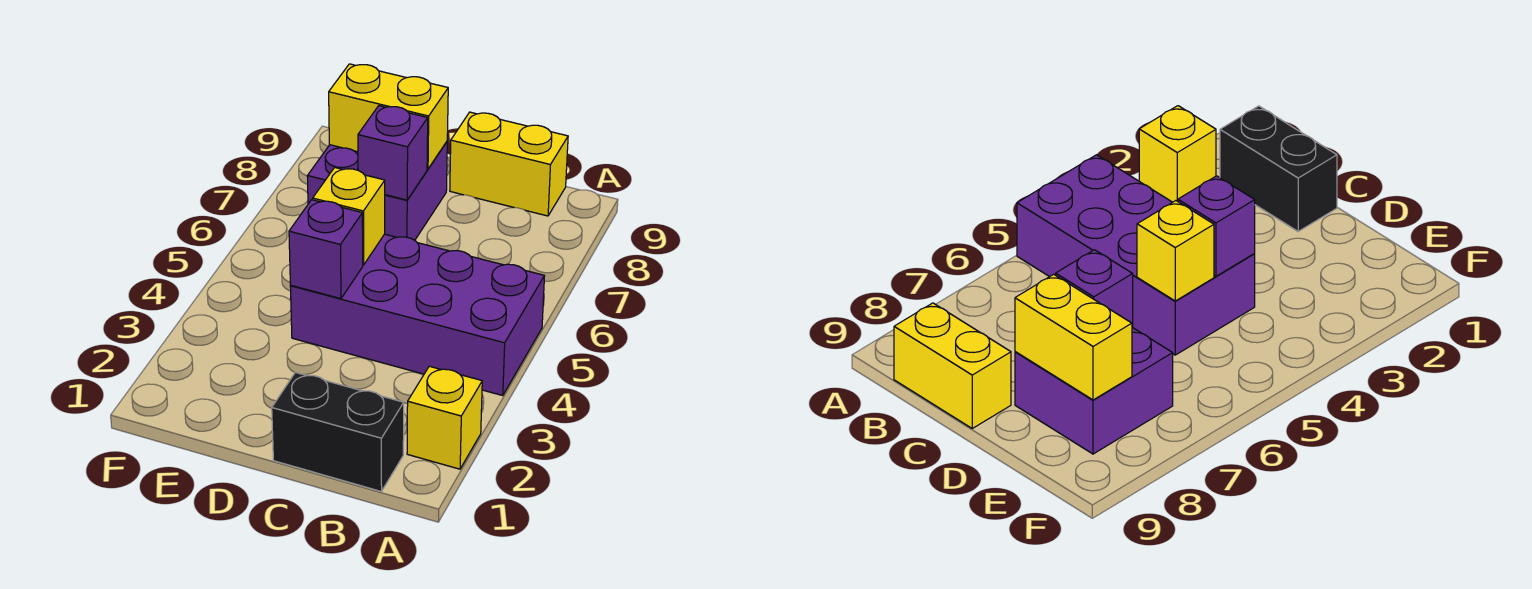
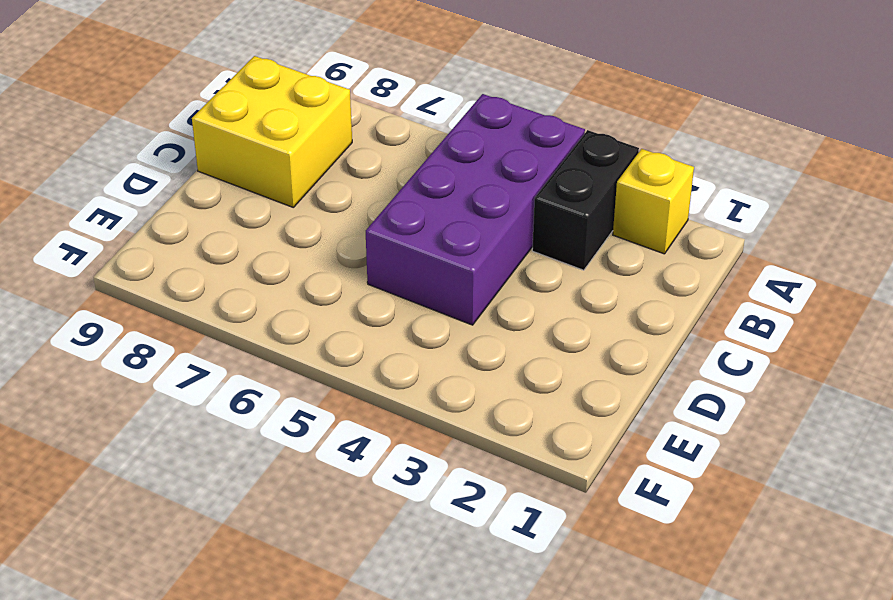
black brick A3:B3 level 1 -> black brick B1:C1 level 1
yellow brick B8:C9 level 1 -> yellow brick B9:C9 level 1
none -> purple brick D7:E8 level 1
none -> purple brick D4 level 2

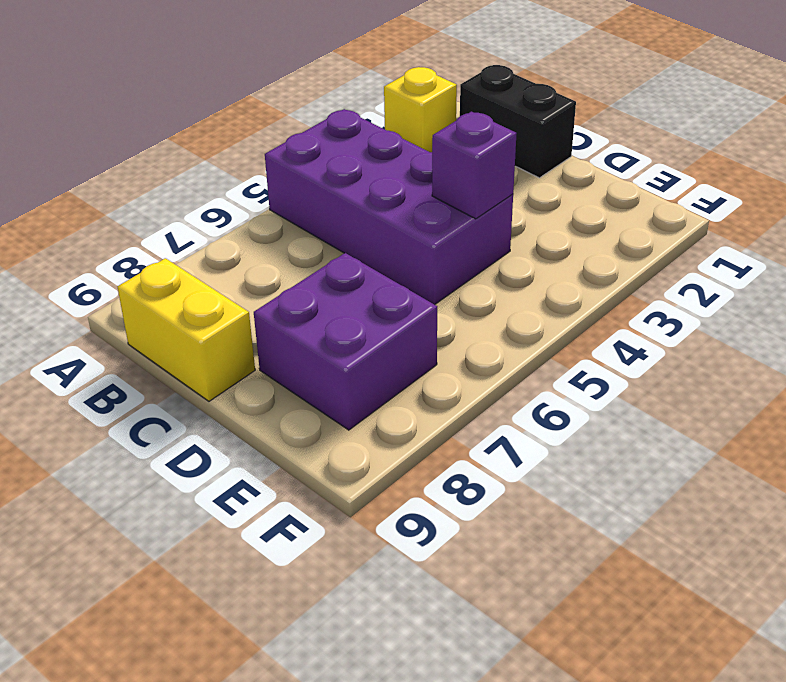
none -> yellow brick D5 level 2
none -> purple brick D7 level 2

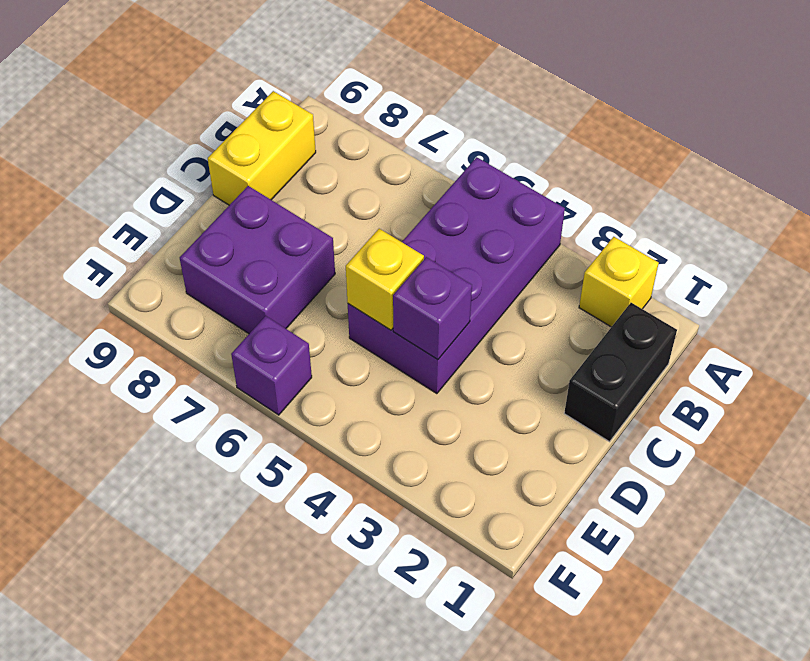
purple brick F6 level 1 -> purple brick D7 level 2
none -> yellow brick D8:E8 level 2

